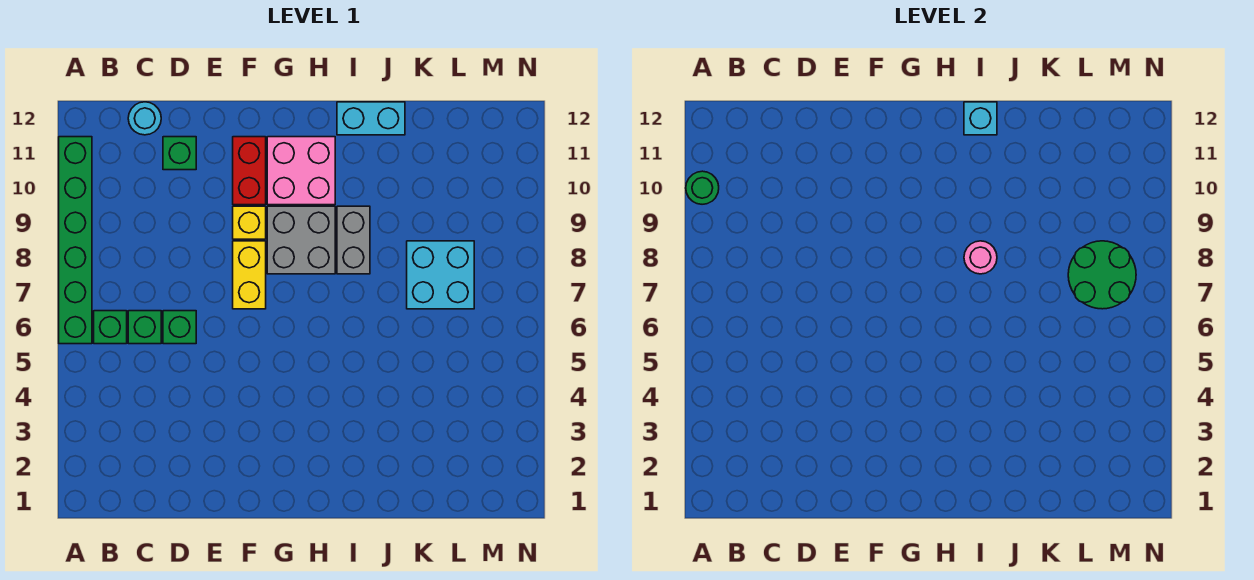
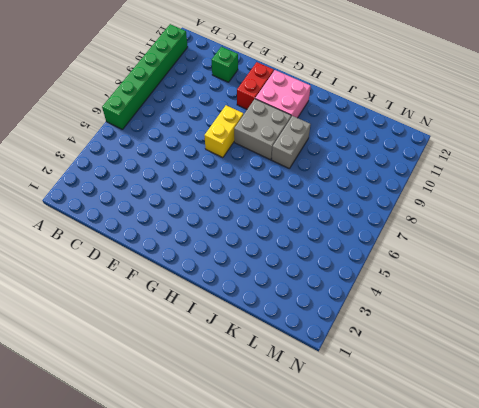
none -> green brick B6 level 1
none -> green brick C6 level 1
none -> cyan round brick C12 level 1

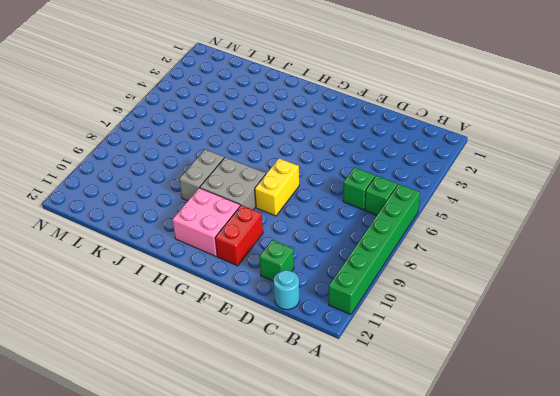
none -> green brick D6 level 1
none -> yellow brick F9 level 1
none -> cyan brick I12:J12 level 1

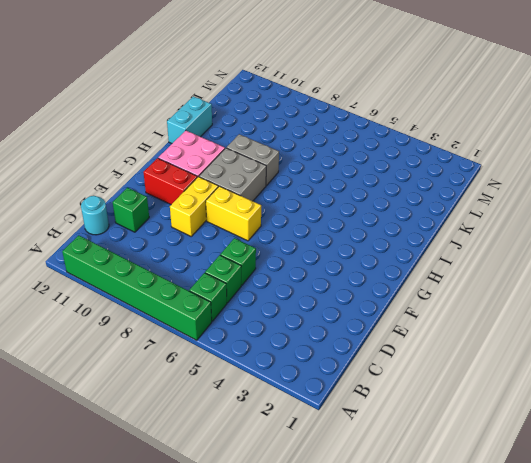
yellow brick E9:F9 level 1 -> yellow brick F9 level 1
none -> cyan brick K7:L8 level 1
none -> green round brick A10 level 2
none -> pink round brick I8 level 2

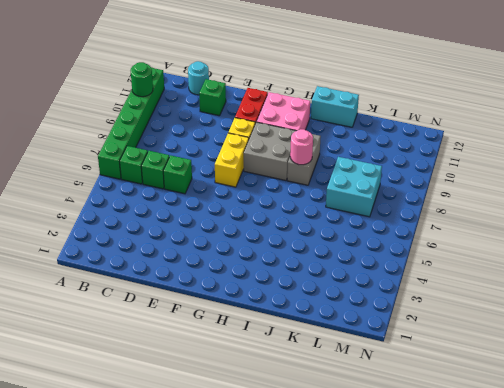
none -> cyan brick I12 level 2
none -> green round brick L7:M8 level 2

